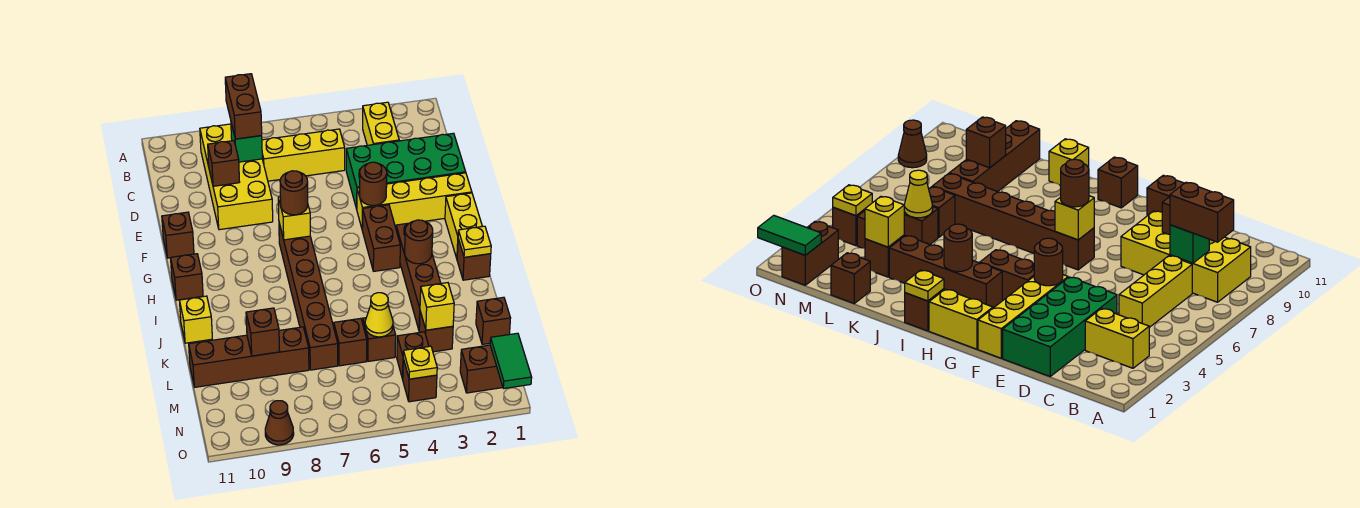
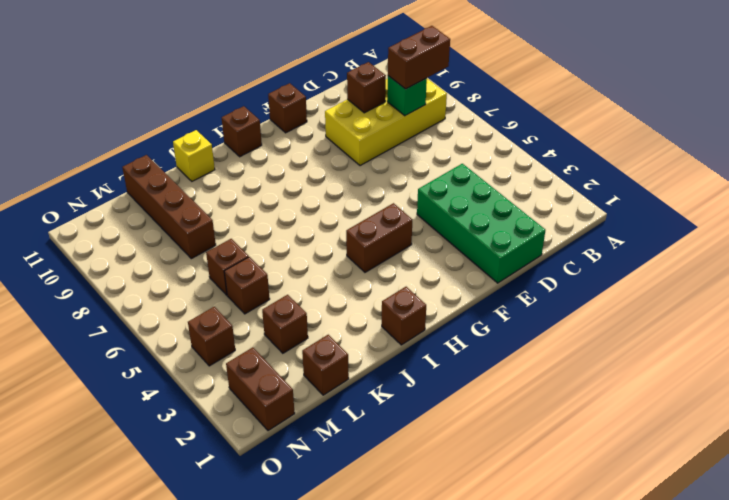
none -> yellow brick B3:C3 level 1
none -> yellow brick C5:C7 level 1
none -> yellow brick F1:F4 level 1
none -> yellow brick G1:H1 level 1

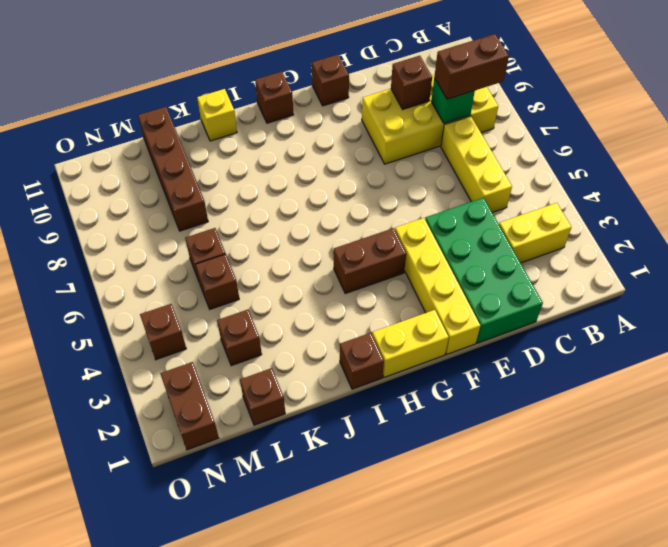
none -> brown brick G7:L7 level 1
none -> brown brick H3:K3 level 1
none -> brown brick M4 level 1
none -> brown cone O9 level 1

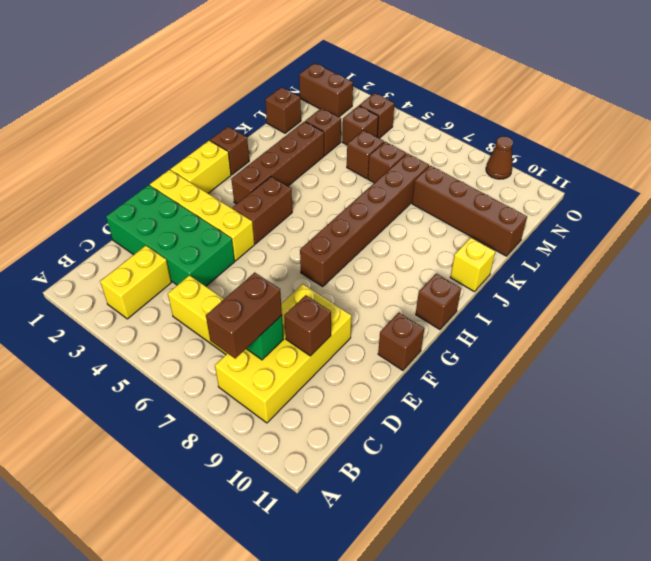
none -> brown round brick F4 level 2
none -> yellow brick G7 level 2
none -> yellow plate I1 level 2
none -> brown round brick I3 level 2

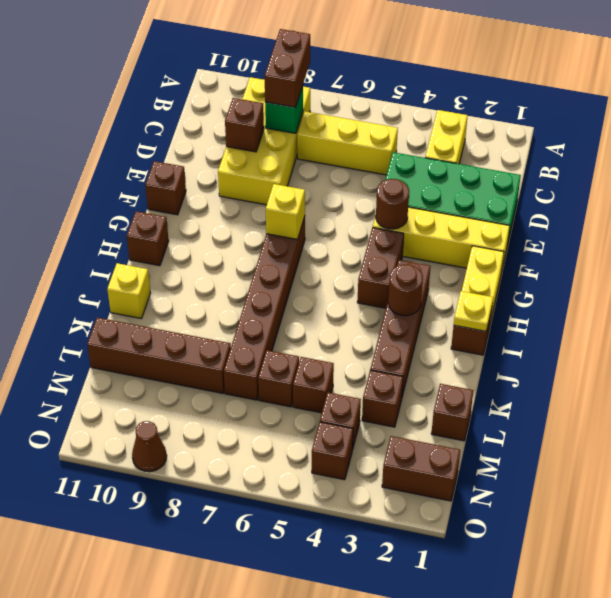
none -> yellow brick L3 level 2
none -> yellow cone L5 level 2
none -> brown brick L9 level 2
none -> green tile N1:O1 level 2

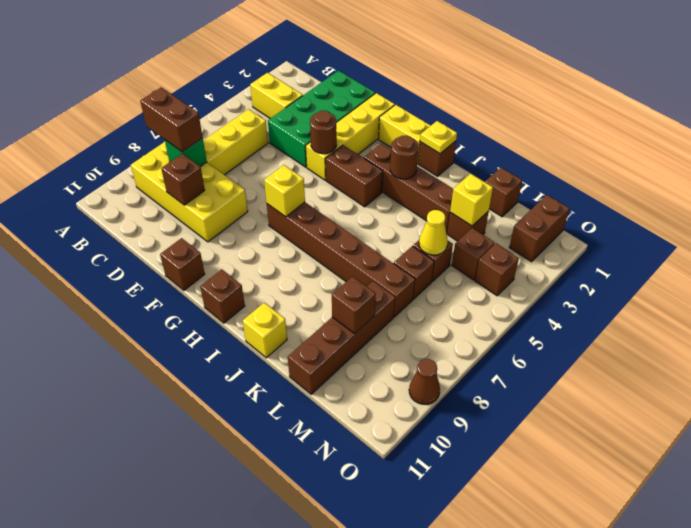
none -> green tile N1:O1 level 2
none -> yellow plate N4 level 2
none -> brown round brick G7 level 3

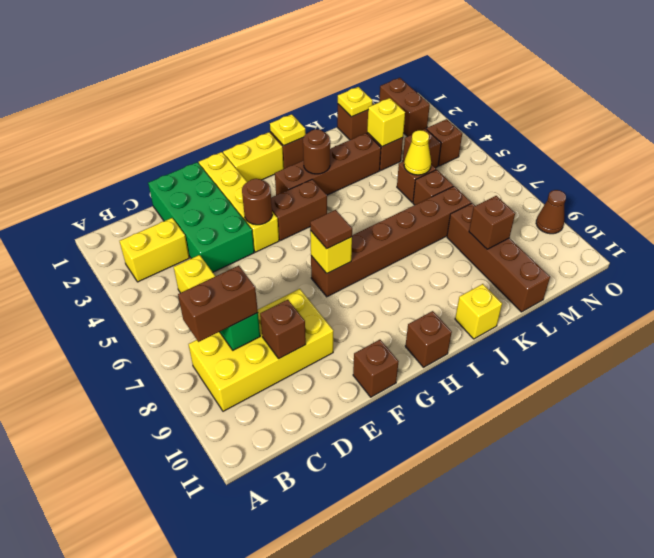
brown tile G7 level 3 -> brown round brick G7 level 3
yellow plate L1 level 2 -> yellow plate N4 level 2
none -> green tile N1:O1 level 2

